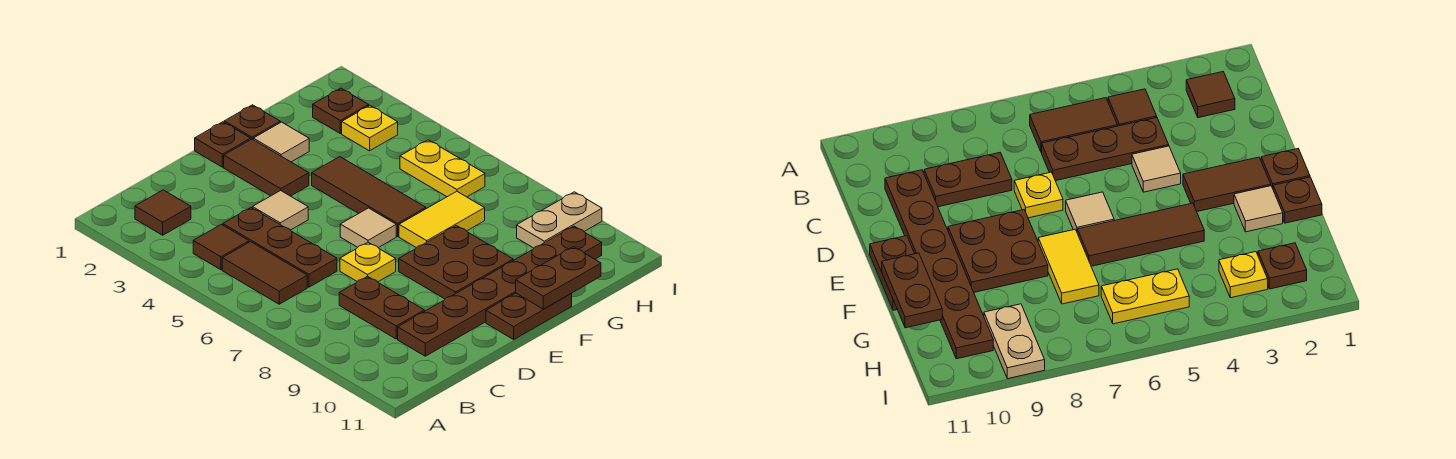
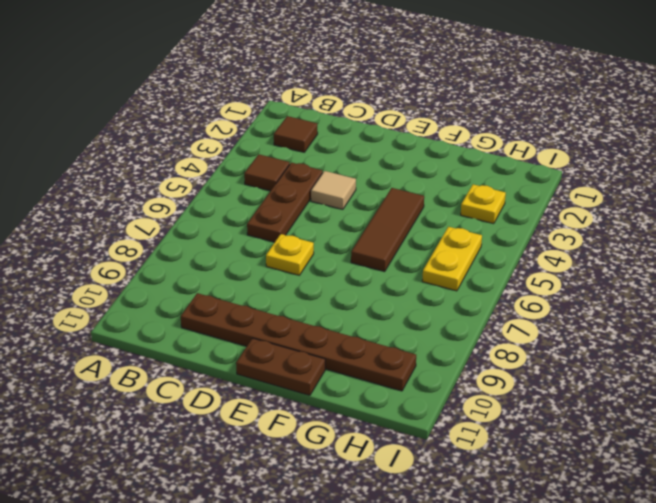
none -> brown tile B5:B6 level 1
none -> brown plate C8:C9 level 1
none -> brown plate E1 level 1

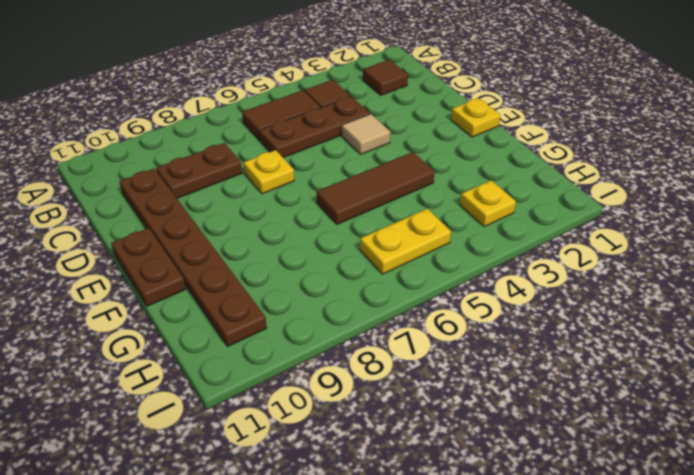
yellow plate E1 level 1 -> brown plate E1 level 1
none -> brown tile E2:E3 level 1
none -> tan tile E6 level 1
none -> brown plate E8:F9 level 1

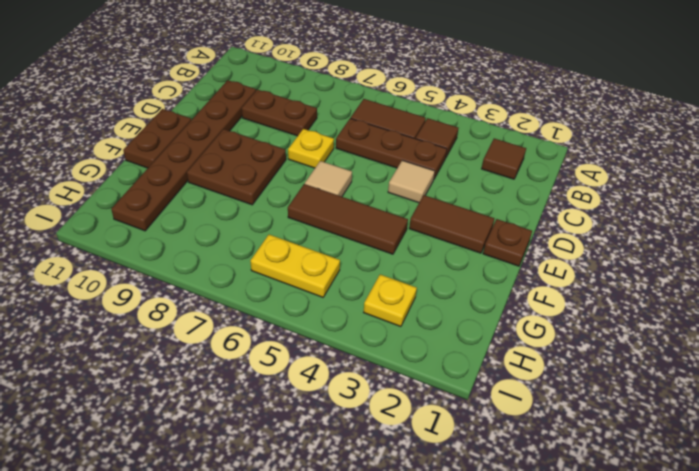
none -> brown plate F1 level 1
none -> tan tile F2 level 1
none -> yellow tile F7:G7 level 1

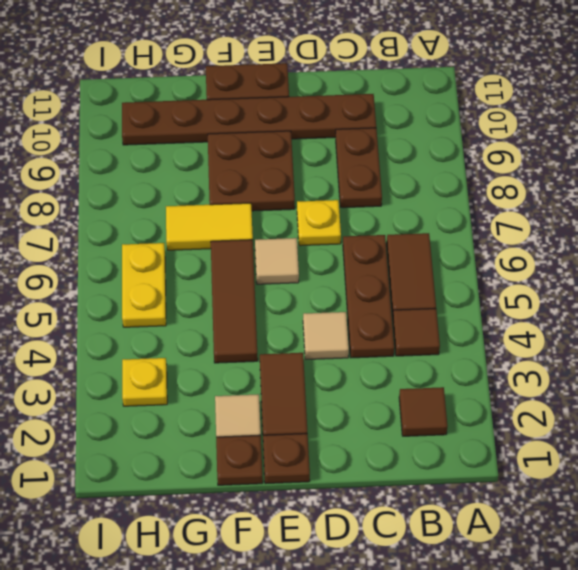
none -> brown plate H2 level 1
none -> tan plate H9:I9 level 1
none -> brown plate F11:G11 level 2

